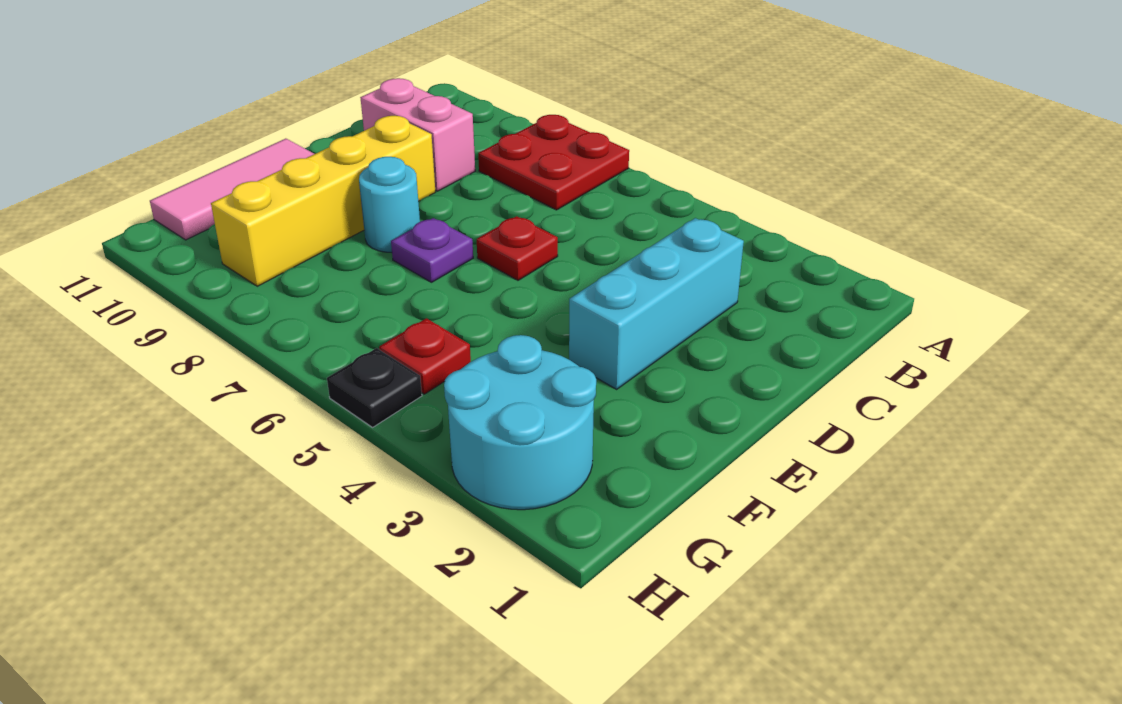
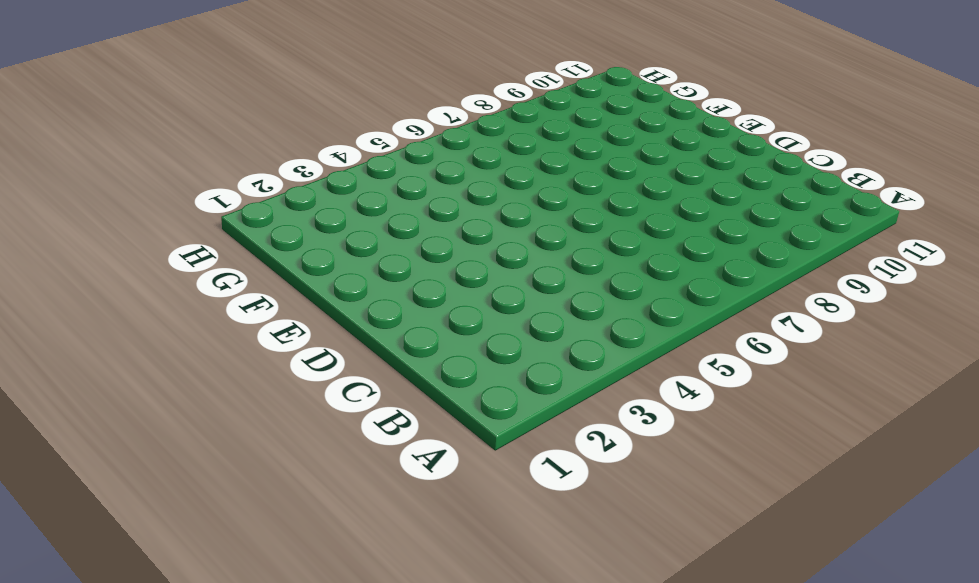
none -> red plate A7:B8 level 1
none -> cyan brick C3:E3 level 1

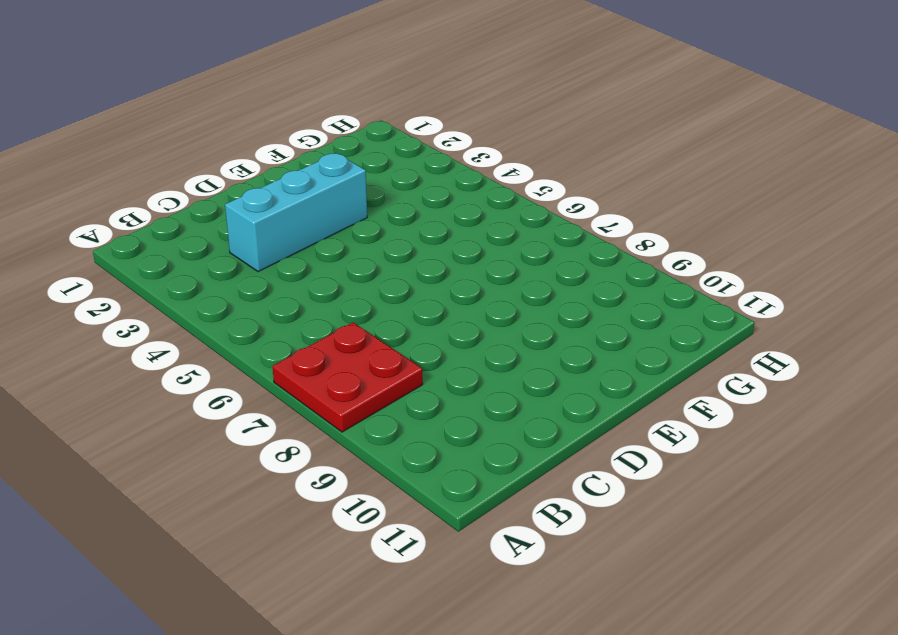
none -> pink brick C9:C10 level 1
none -> red plate D6 level 1

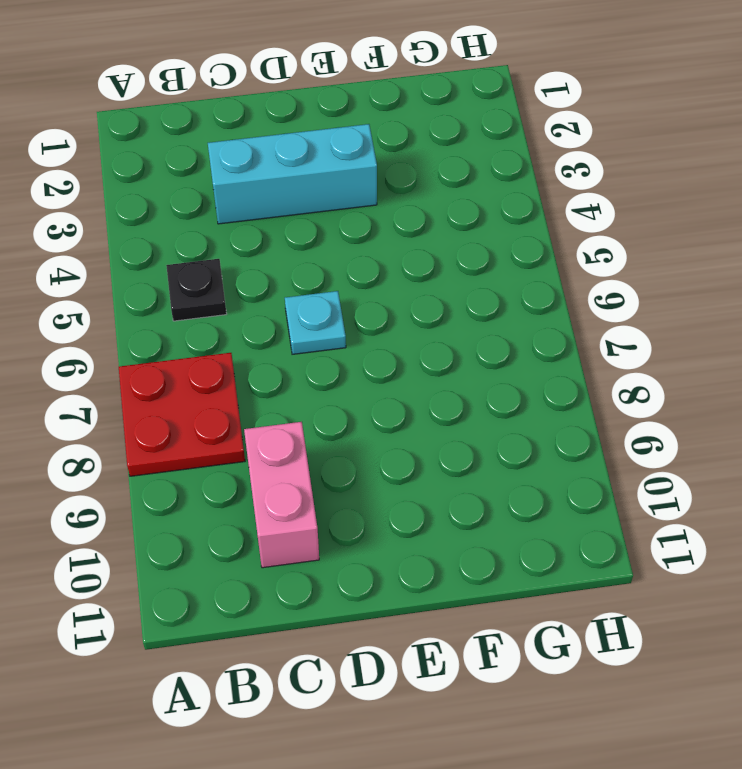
black plate B5 level 1 -> black plate H5 level 1
cyan plate D6 level 1 -> red plate D6 level 1
none -> yellow brick D9:G9 level 1
none -> purple plate E7 level 1

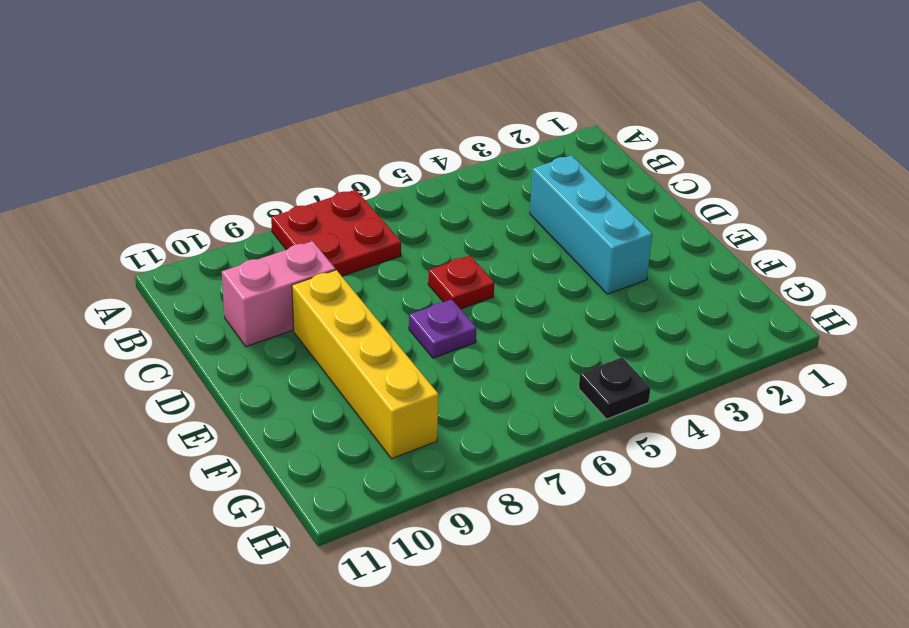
none -> cyan round brick E8 level 1
none -> pink tile E11:G11 level 1

